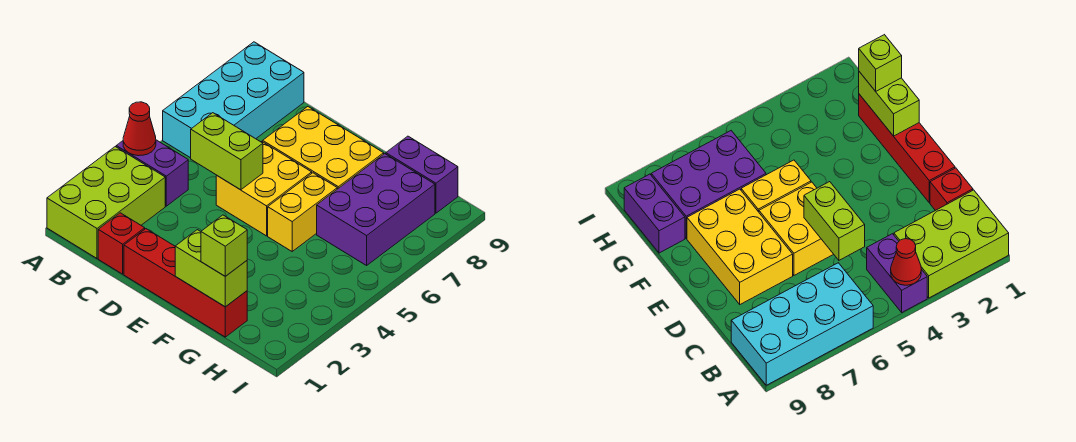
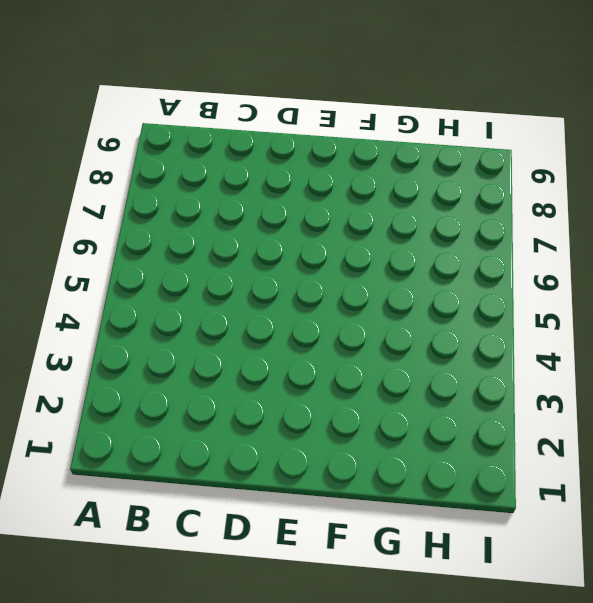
none -> lime brick A1:B3 level 1
none -> purple brick A4:B4 level 1
none -> cyan brick A6:B9 level 1

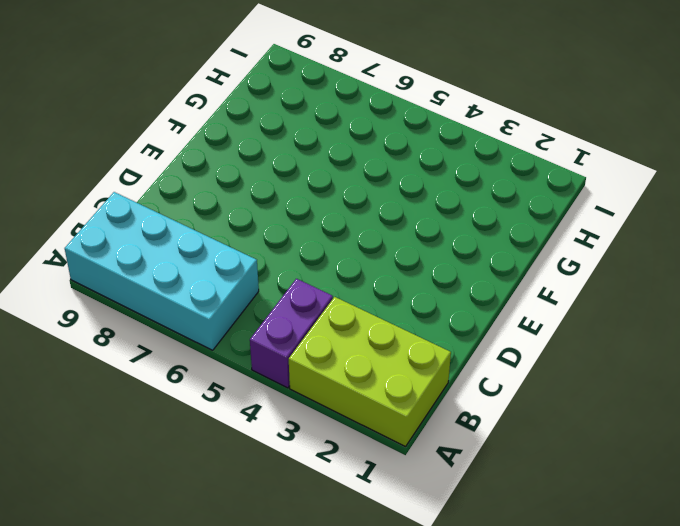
none -> red brick C1 level 1
none -> red brick D1:G1 level 1
none -> yellow brick D5:E6 level 1

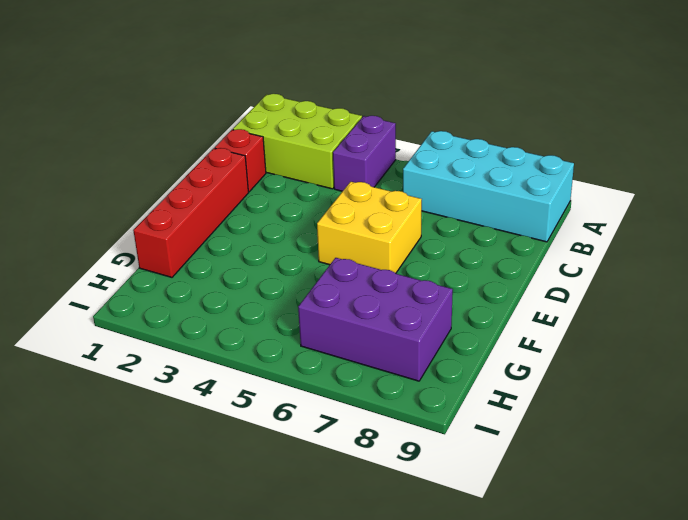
none -> yellow brick D7:F8 level 1
none -> yellow brick F5:F6 level 1
none -> purple brick G9:H9 level 1

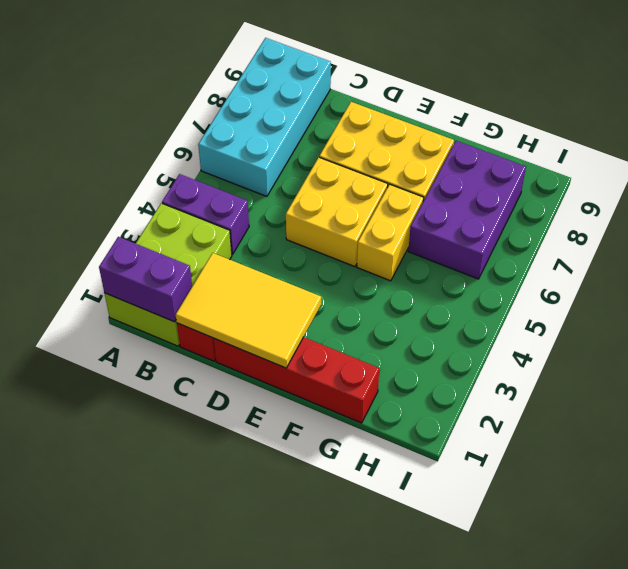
purple brick A1:B1 level 2 -> purple brick G9:H9 level 1
yellow tile C1:E2 level 2 -> none
none -> red cone A4 level 2
none -> lime brick C5:D5 level 2
none -> lime brick F1:G1 level 2

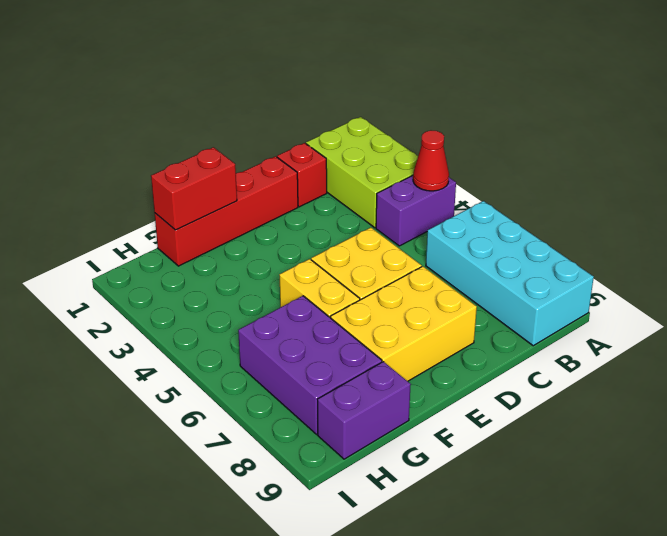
red brick F1:G1 level 2 -> lime brick F1:G1 level 2
none -> lime brick C5:D5 level 2
none -> lime brick G1 level 3

